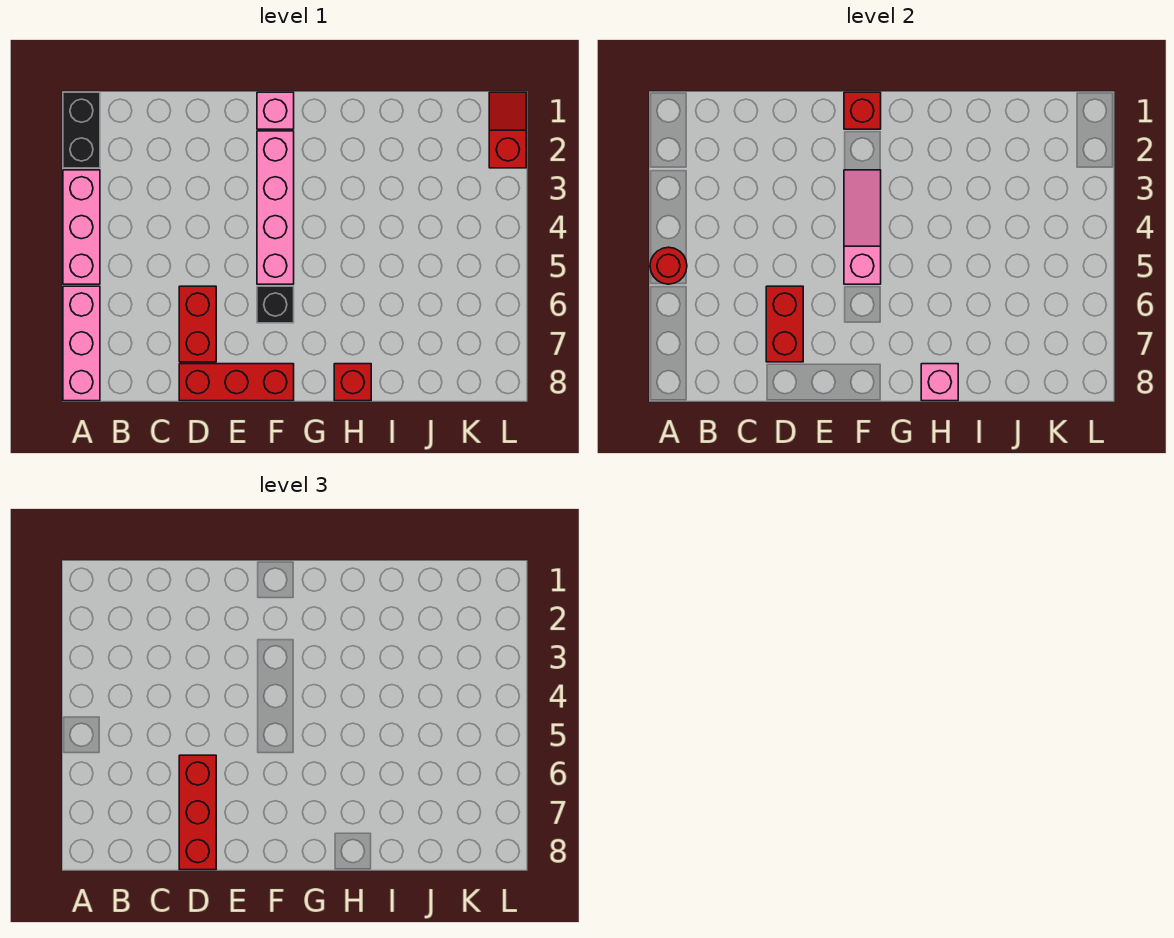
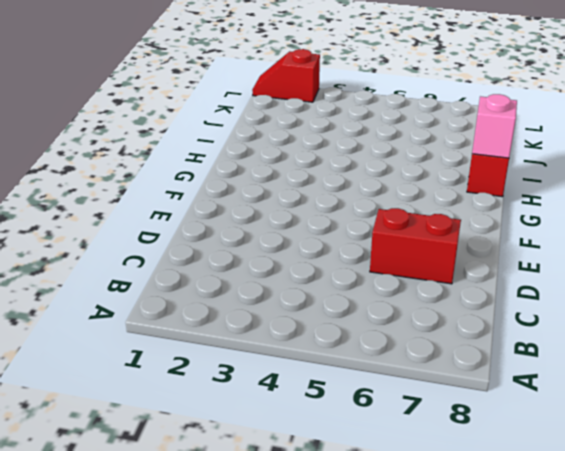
none -> black brick A1:A2 level 1
none -> pink brick A3:A5 level 1
none -> pink brick A6:A8 level 1

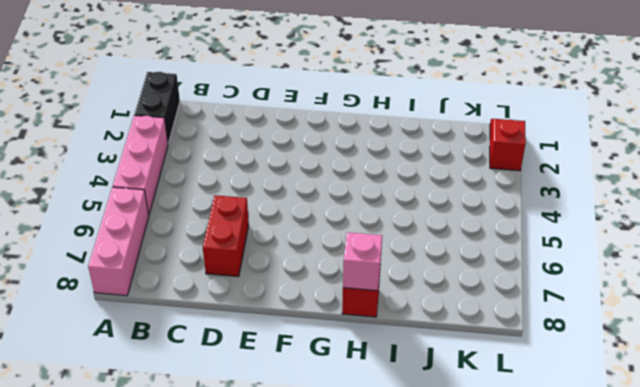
none -> red brick D8:F8 level 1
none -> pink brick F1 level 1
none -> pink brick F2:F5 level 1

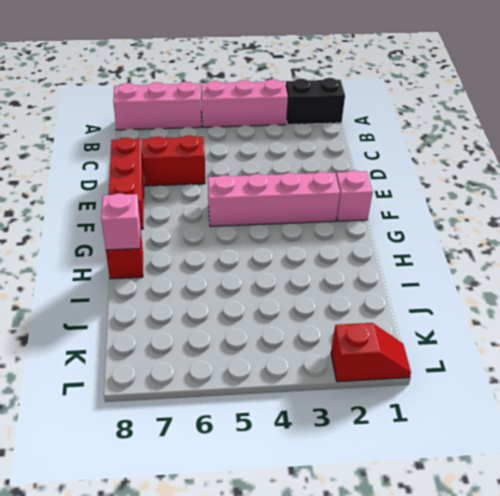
none -> black brick F6 level 1
none -> red round brick A5 level 2
none -> red brick D6:D7 level 2

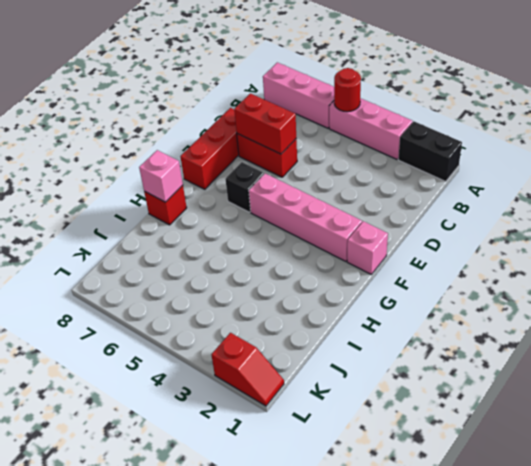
none -> red brick F1 level 2
none -> pink slope F3:F5 level 2 top 5
none -> red brick D6:D8 level 3

